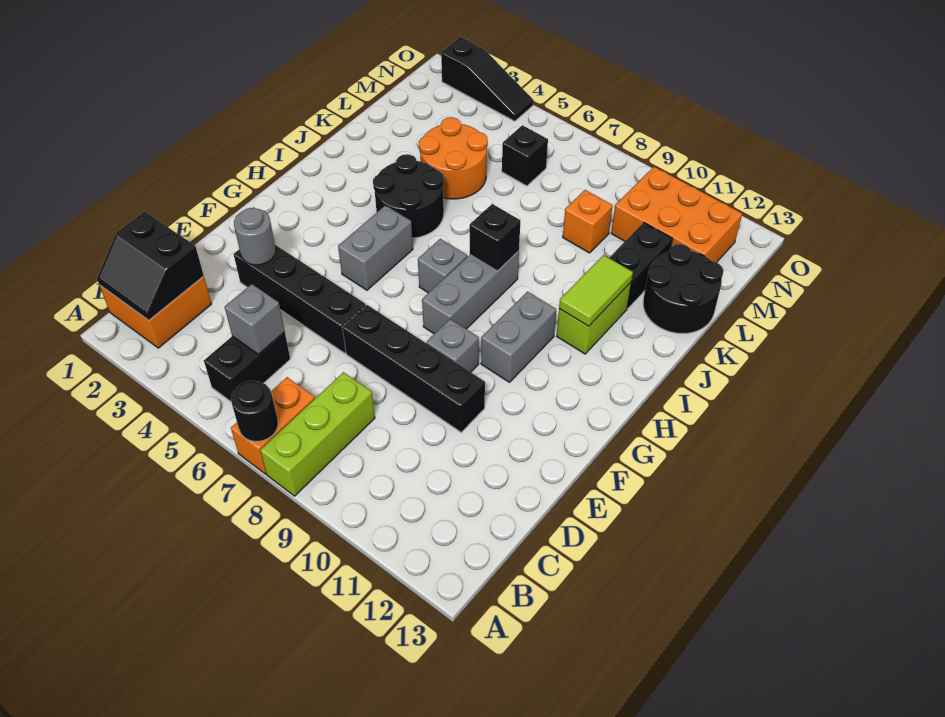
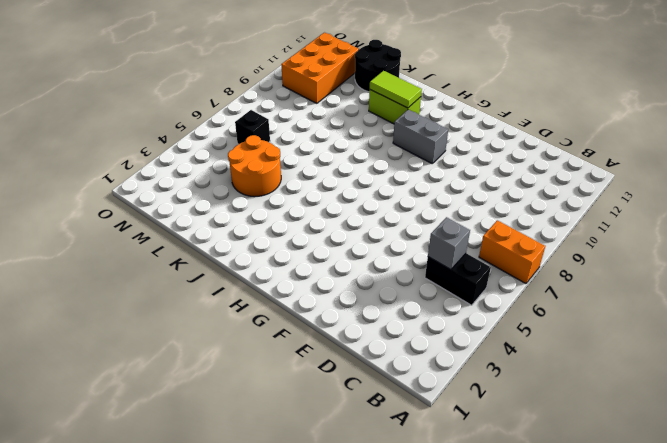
none -> lime brick A8:C8 level 1
none -> orange brick B1:C2 level 1
none -> black brick E3:E6 level 1

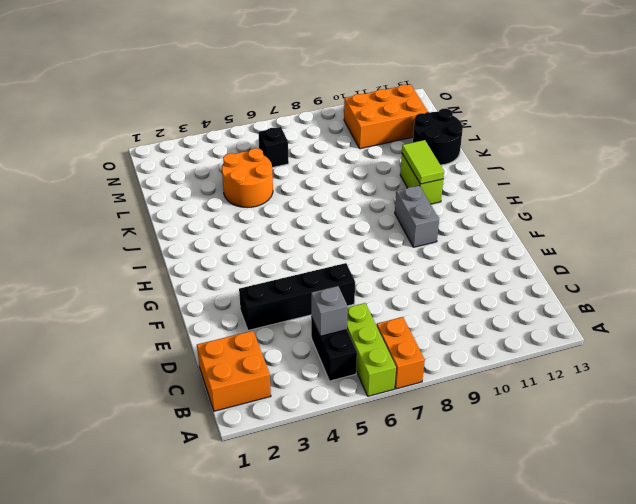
lime brick A6:C6 level 1 -> lime brick A8:C8 level 1
none -> black brick E7:E10 level 1
none -> grey brick F9 level 1
none -> grey brick G5:H5 level 1

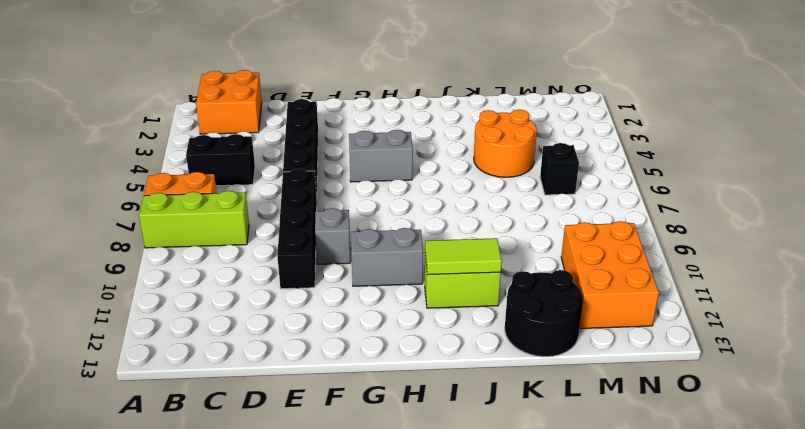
none -> grey brick G8:I8 level 1
none -> grey brick H7 level 1
none -> black round brick I4:J5 level 1

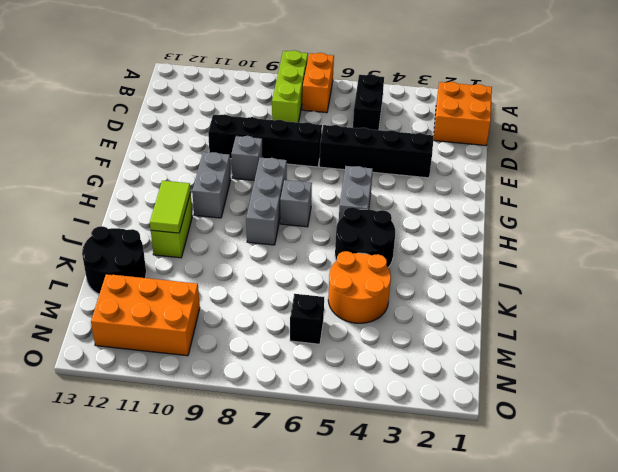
none -> black brick K11:L11 level 1
none -> orange brick L9 level 1
none -> black slope O2:O4 level 1 top 2

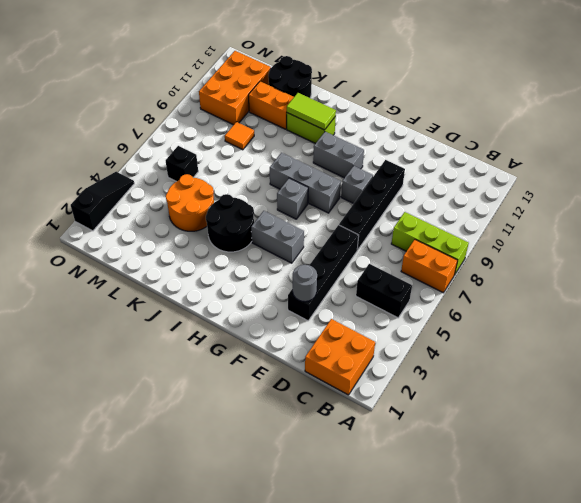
orange brick K11:L11 level 1 -> black brick K11:L11 level 1
orange tile L9 level 1 -> orange brick L9 level 1
none -> black round brick A7 level 2
none -> black slope B1:C2 level 2 top C
none -> grey brick C5 level 2

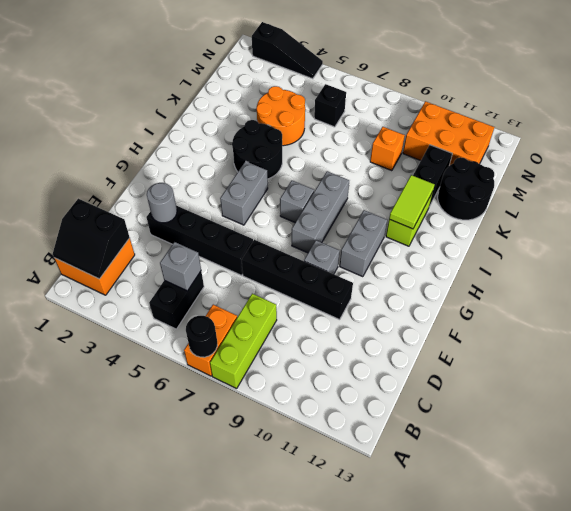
none -> black brick I8 level 2

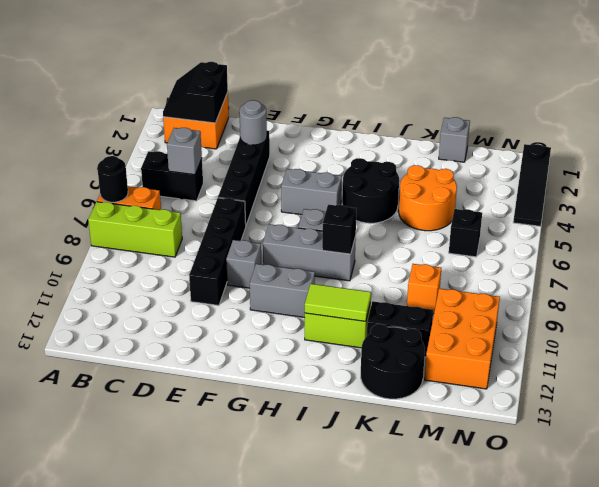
grey brick L1 level 1 -> none

